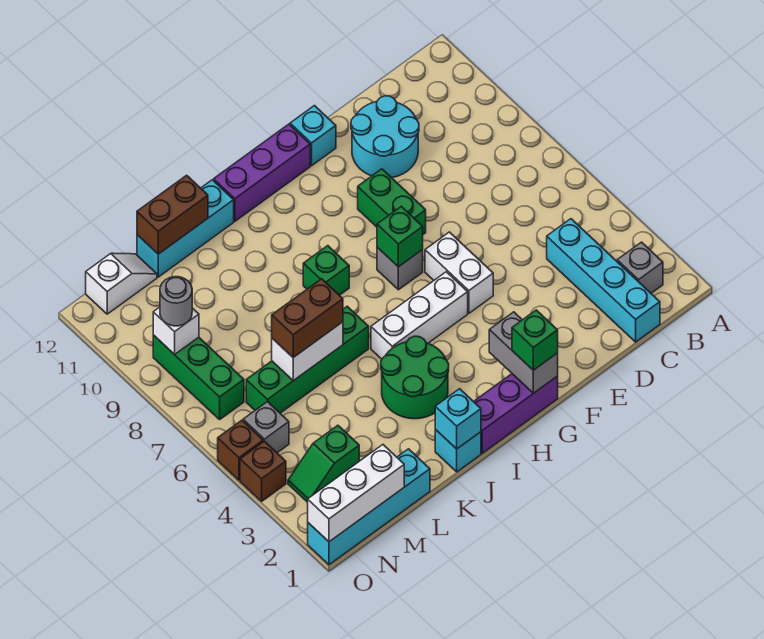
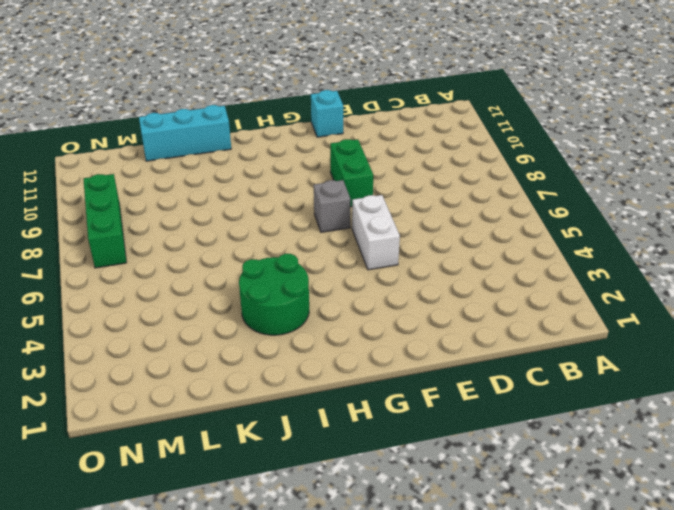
none -> grey brick B2 level 1
none -> cyan brick C1:C4 level 1
none -> cyan round brick D10:E11 level 1
none -> purple brick G1:I1 level 1

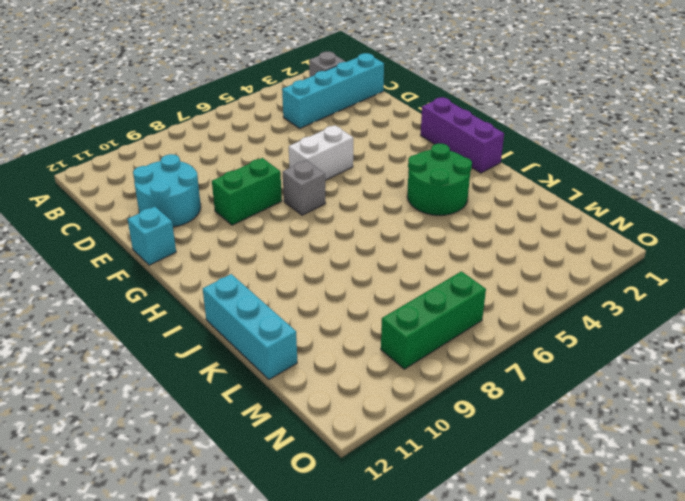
none -> white brick G5:I5 level 1
none -> purple brick G12:I12 level 1
none -> green brick I8 level 1
none -> cyan brick J1 level 1

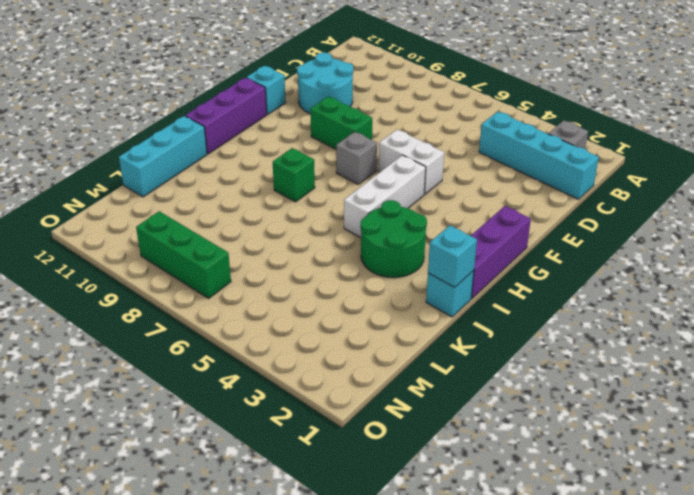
none -> green brick J6:M6 level 1
none -> cyan brick L1:O1 level 1
none -> green slope M3:N3 level 1 top M
none -> white slope M12:N12 level 1 top N

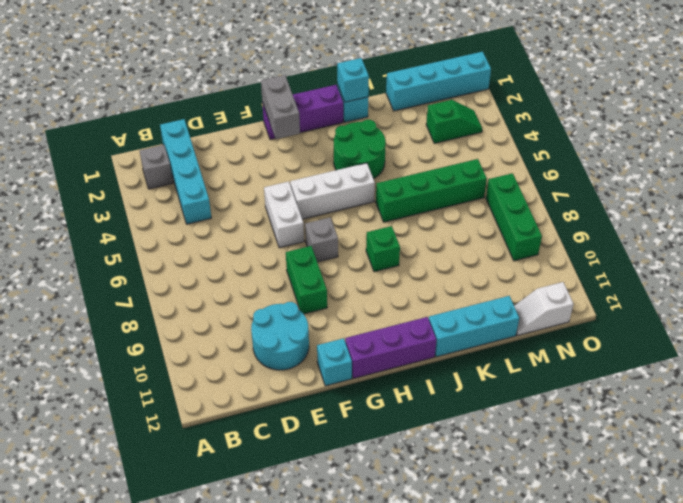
none -> grey brick N5 level 1
none -> brown brick O4 level 1
none -> brown brick O5 level 1
none -> green brick G7 level 2

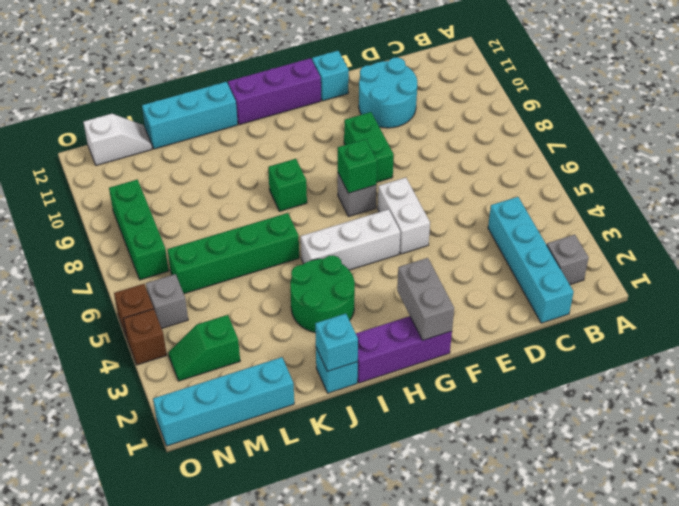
none -> white brick K6:L6 level 2
none -> brown brick K12:L12 level 2
none -> white brick M1:O1 level 2
none -> white brick N9 level 2

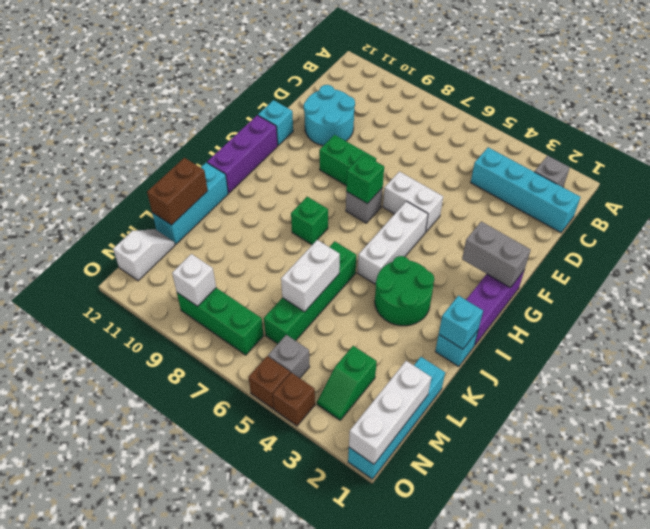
none -> green brick G1 level 3
none -> brown brick K6:L6 level 3
none -> grey round brick N9 level 3

